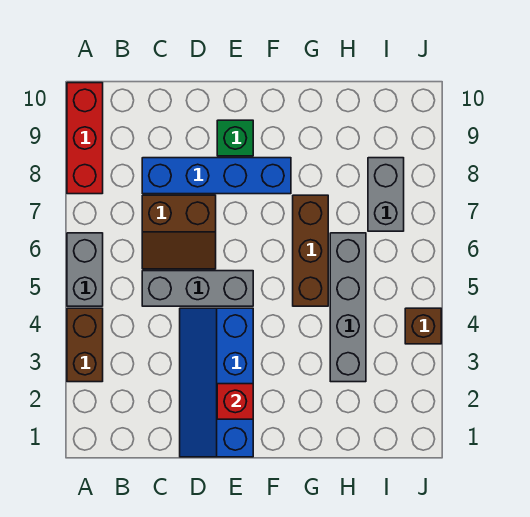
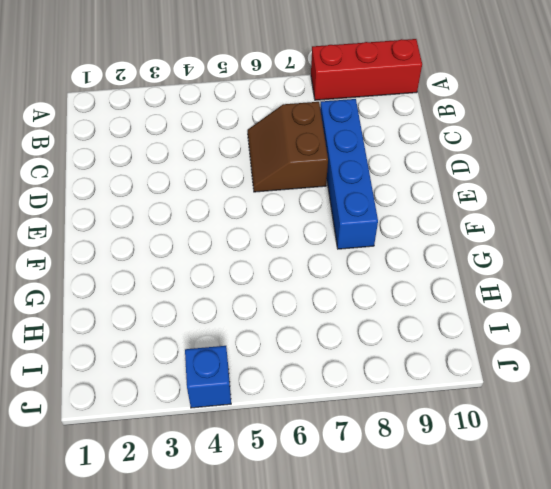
blue brick J4 level 1 -> brown brick J4 level 1
none -> brown brick A3:A4 level 1
none -> grey brick A5:A6 level 1
none -> grey brick C5:E5 level 1

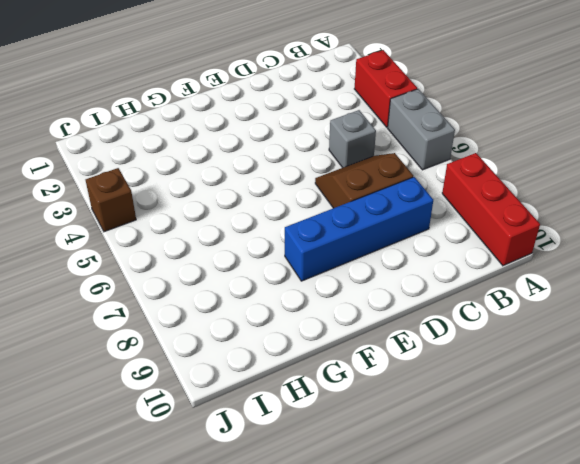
red brick A3:A4 level 1 -> brown brick A3:A4 level 1
grey brick C5 level 1 -> grey brick C5:E5 level 1
none -> blue slope D1:E4 level 1 top E
none -> green brick E9 level 1
none -> brown brick G5:G7 level 1

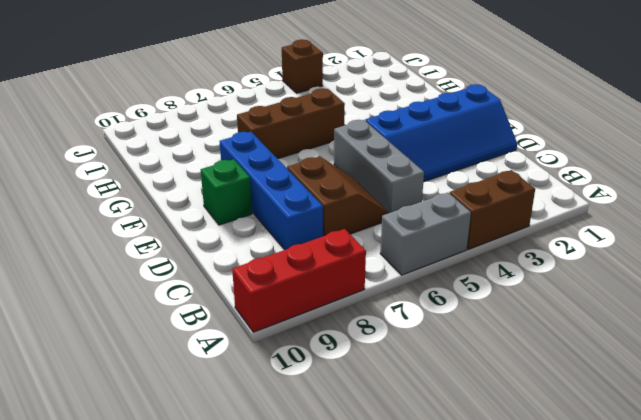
none -> grey brick H3:H6 level 1
none -> grey brick I7:I8 level 1
none -> red brick E2 level 2

